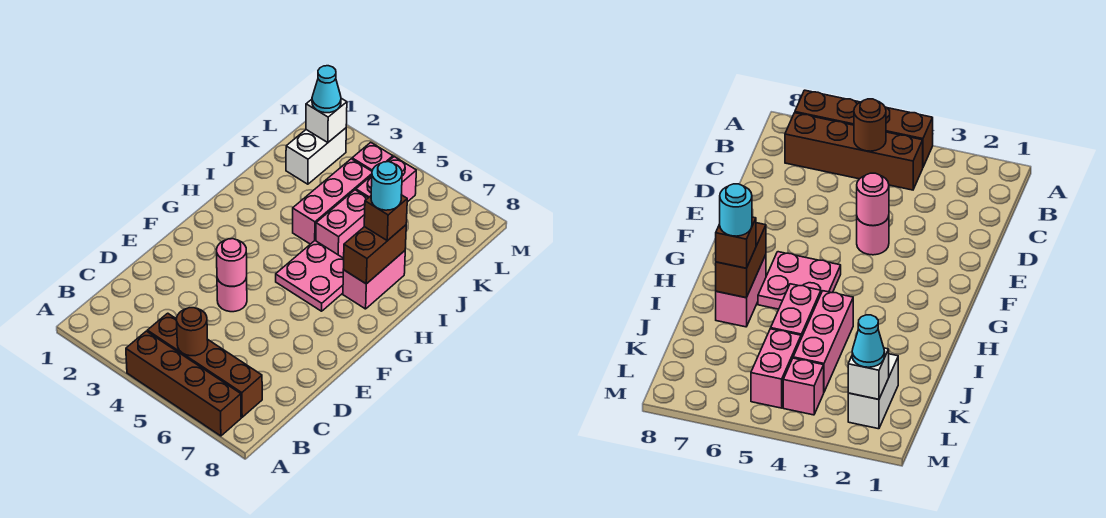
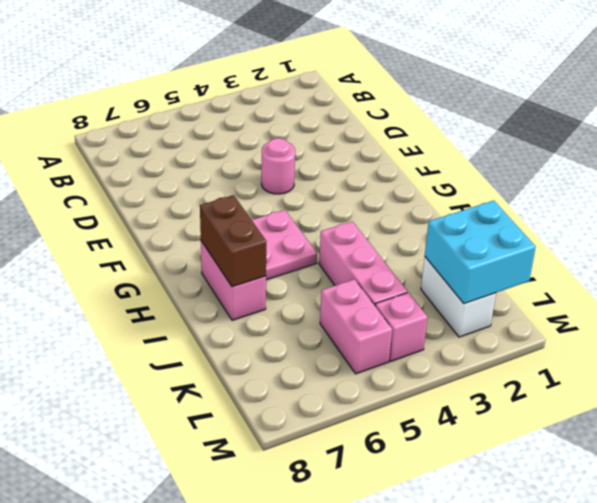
cyan brick K1:L2 level 2 -> white brick L2 level 2
none -> brown brick A4:A7 level 1
none -> brown brick B4:B7 level 1
none -> pink brick I5:J5 level 1

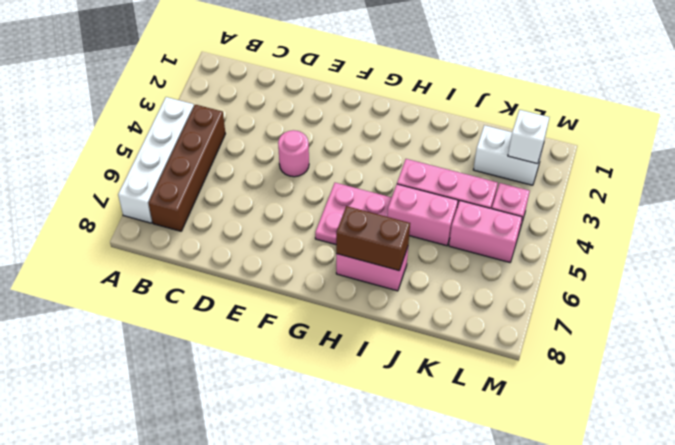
white brick A4:A7 level 1 -> brown brick A4:A7 level 1
none -> brown round brick B5 level 2
none -> pink round brick E4 level 2
none -> brown brick I7 level 3

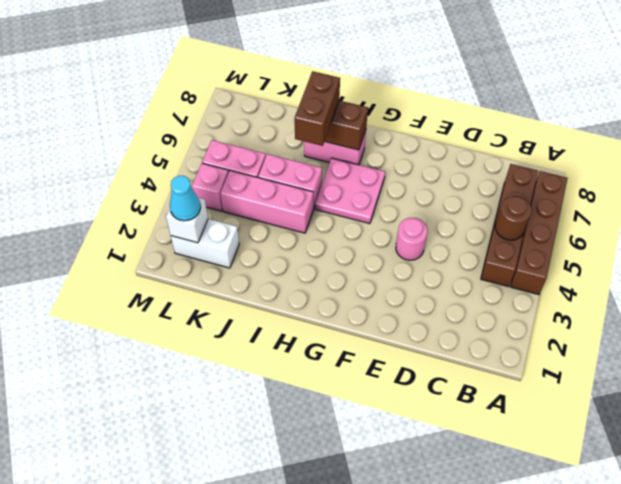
brown brick I6:I7 level 3 -> brown brick I7 level 3
none -> pink round brick E4 level 2
none -> cyan round brick I7 level 4

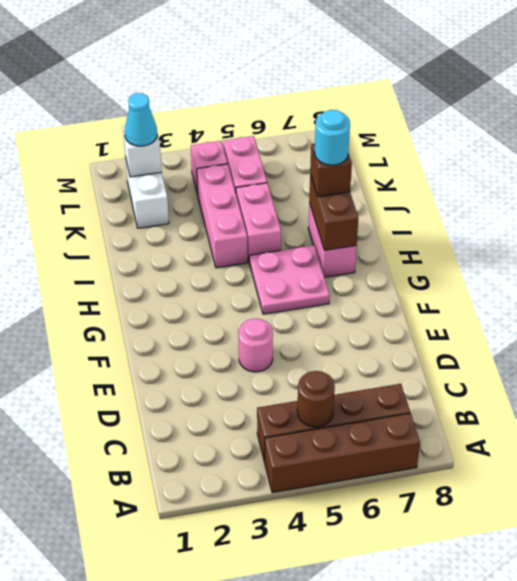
none -> pink round brick E4 level 2

